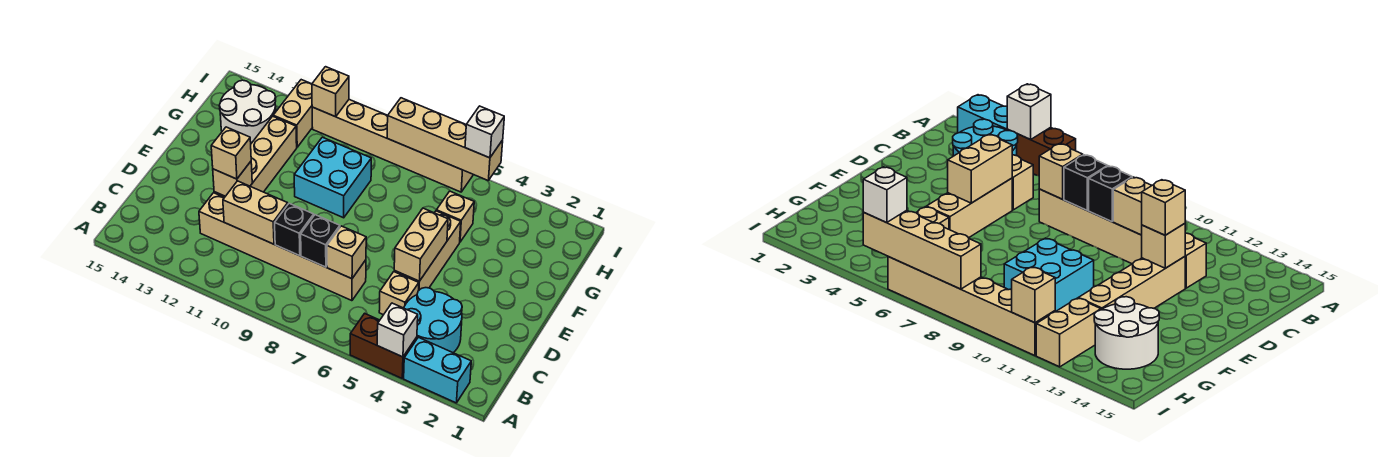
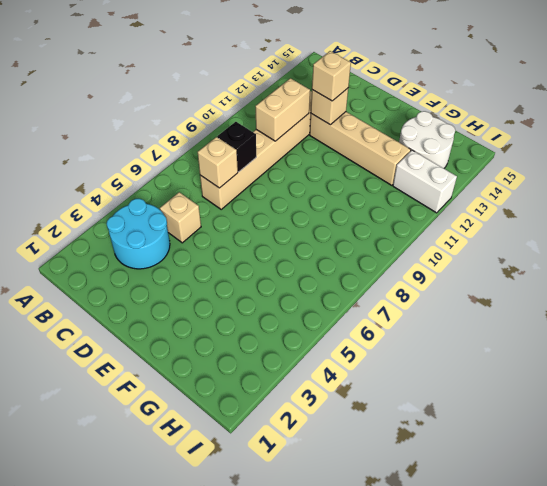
white brick H12:I12 level 1 -> tan brick H12:I12 level 1
none -> cyan brick A2:A3 level 1
none -> brown brick A4:A5 level 1
none -> tan brick D5:F5 level 1

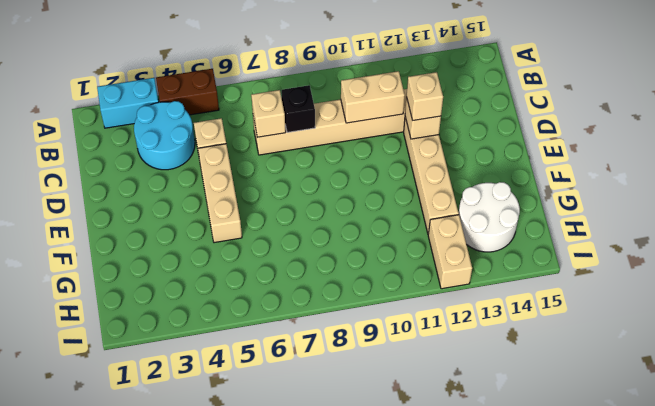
none -> cyan brick F9:G10 level 1
none -> tan brick G5 level 1
none -> tan brick I6:I11 level 1

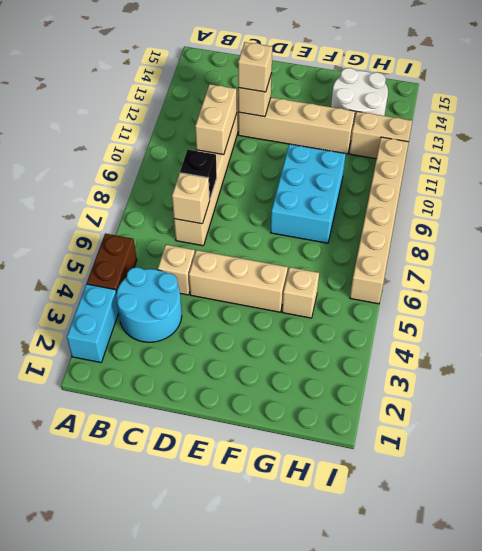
cyan brick F8:G10 level 1 -> cyan brick F9:G10 level 1
none -> white brick A4 level 2
none -> black brick C9 level 2
none -> tan brick D5:E5 level 2

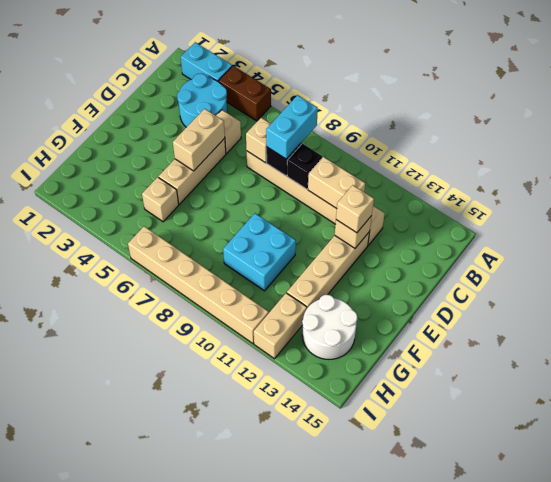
cyan brick B8:C8 level 3 -> none
none -> white brick A4 level 2
none -> tan brick I5:I8 level 2
none -> tan brick I11 level 2

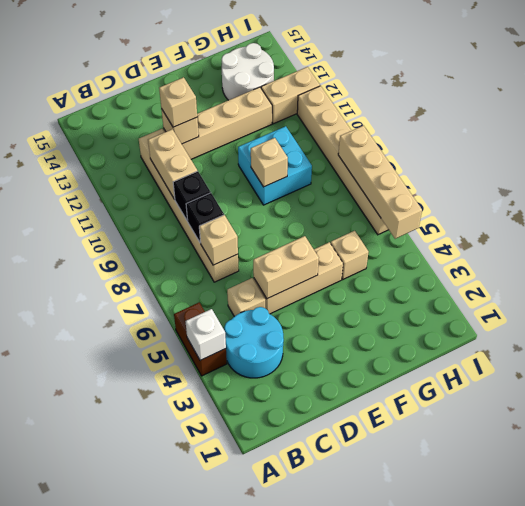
tan brick F9 level 2 -> tan brick I11 level 2
none -> cyan brick A2:A3 level 1
none -> white brick I5 level 3

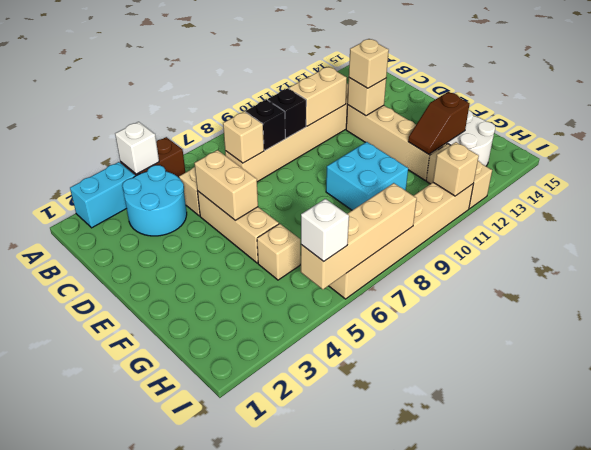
brown slope G12:G13 level 2 top 13 -> none

